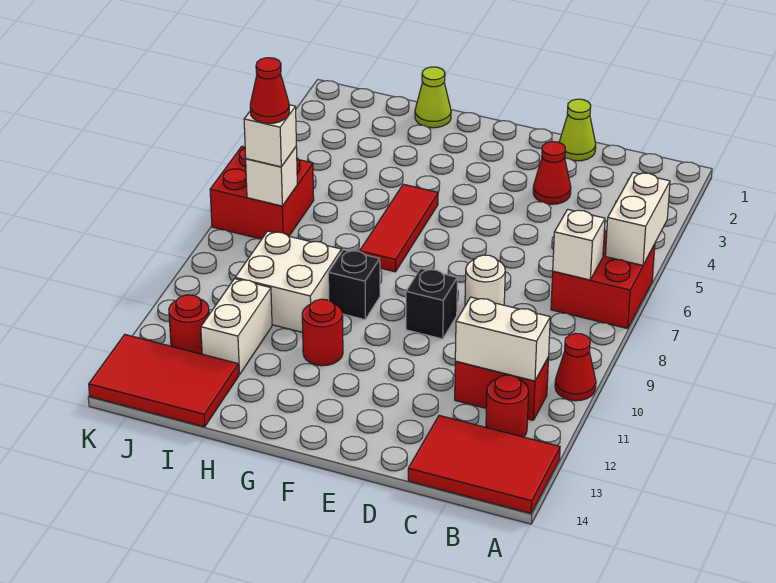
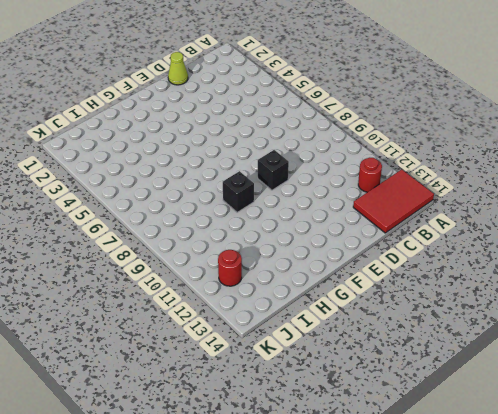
none -> red brick A6:B7 level 1
none -> red cone A10 level 1
none -> red brick B11:C11 level 1

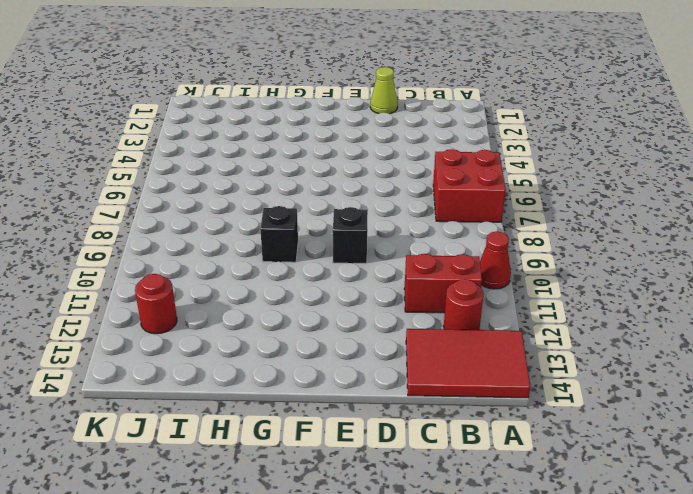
none -> red cone D3 level 1
none -> white round brick D8 level 1
none -> red tile G5:G7 level 1

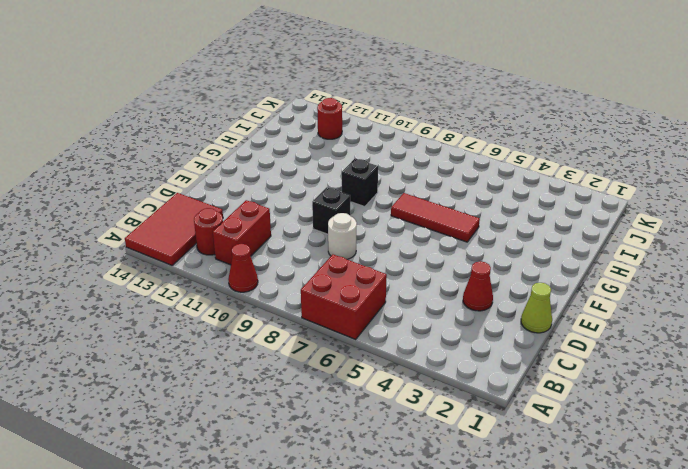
none -> red round brick G11 level 1
none -> lime cone H1 level 1
none -> white brick H9:I10 level 1

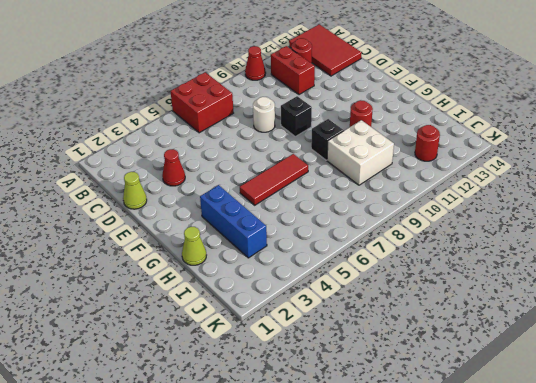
blue brick G3:I3 level 1 -> none
none -> white brick I11:I12 level 1
none -> red tile I13:K14 level 1
none -> red brick J6:K7 level 1

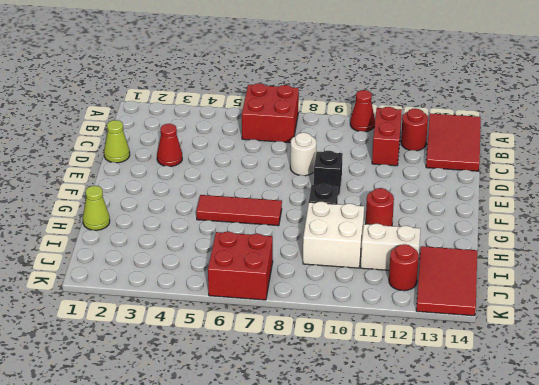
none -> white brick A5:A6 level 2
none -> white brick B7 level 2
none -> white brick B11:C11 level 2

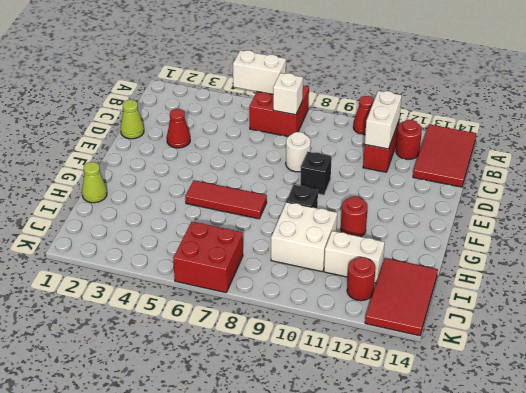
none -> white brick J7 level 2
none -> white brick J7 level 3
none -> red cone J7 level 4

